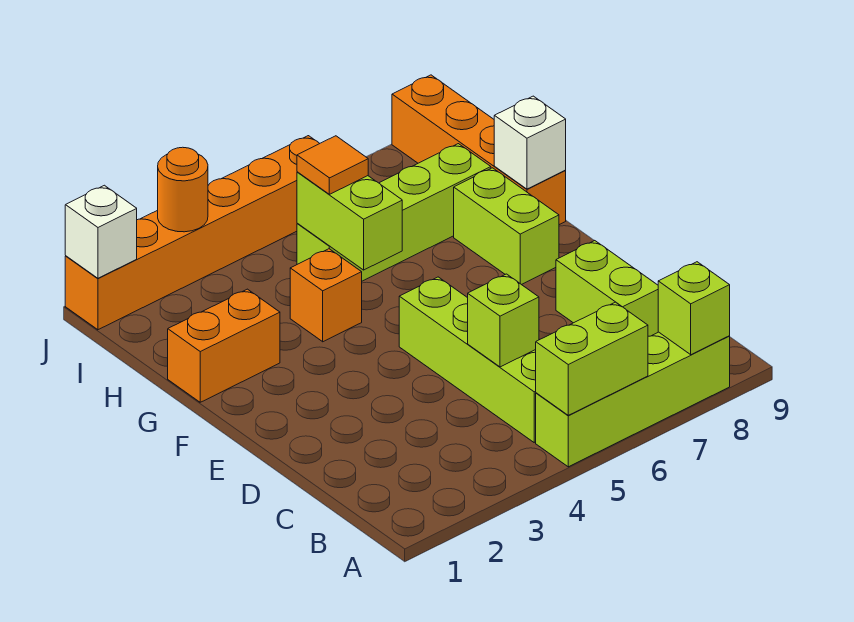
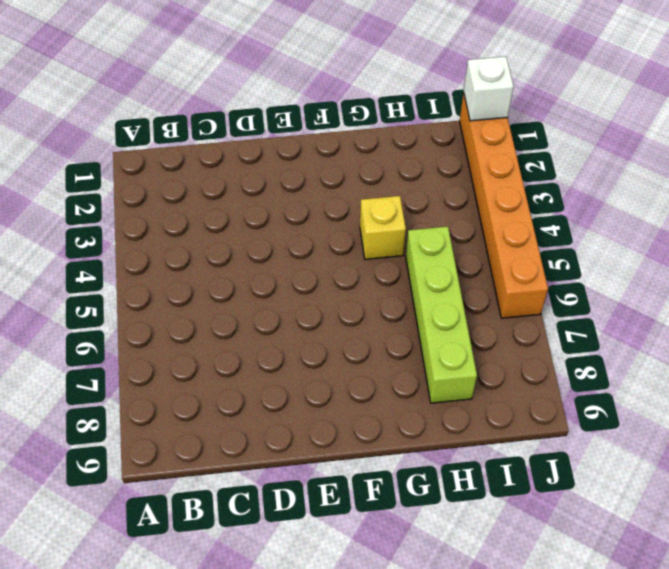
yellow brick G4 level 1 -> orange brick G4 level 1
none -> lime brick A5:A8 level 1
none -> lime brick B5:E5 level 1
none -> lime brick C8:D8 level 1

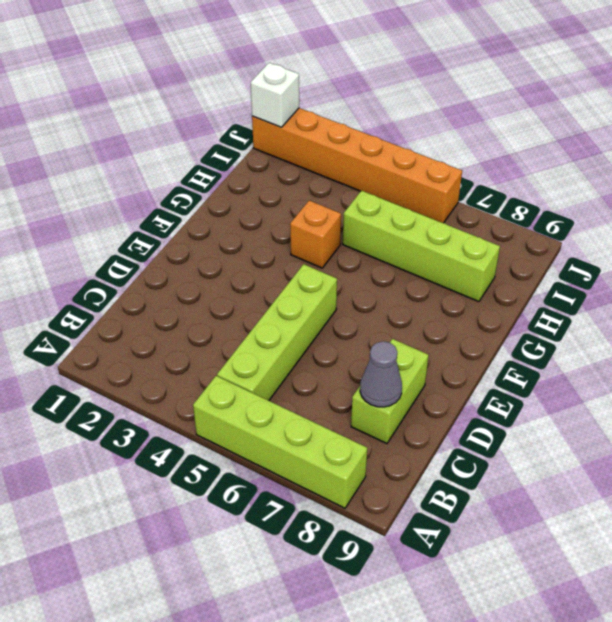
grey cone C8 level 2 -> none
none -> lime brick F8:G8 level 1
none -> orange brick G1:G2 level 1
none -> orange brick G9:J9 level 1

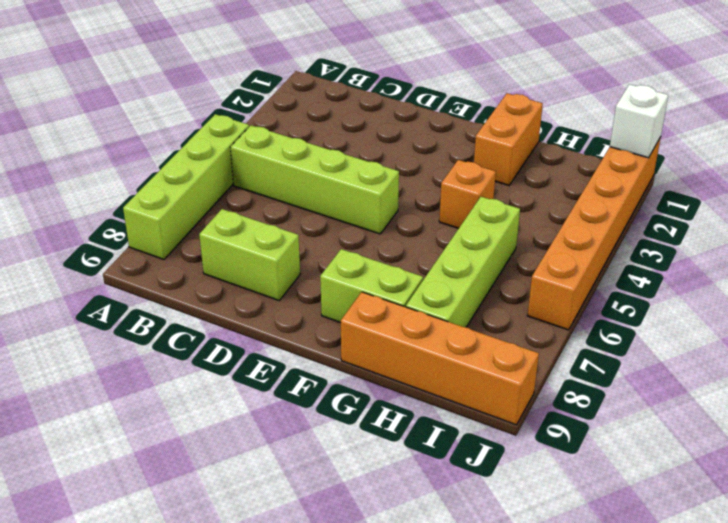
none -> lime brick A5:A6 level 2
none -> lime brick A8 level 2
none -> lime brick C5 level 2

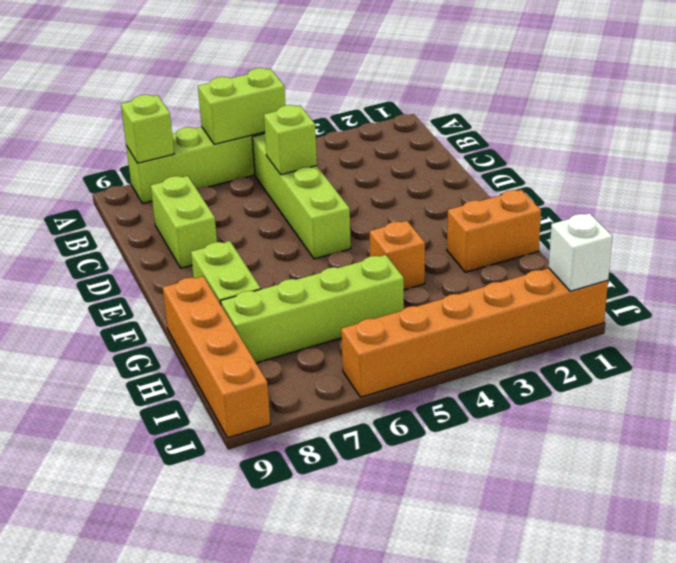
none -> lime brick G5:H5 level 2
none -> white brick G9 level 2
none -> orange round brick J3 level 2

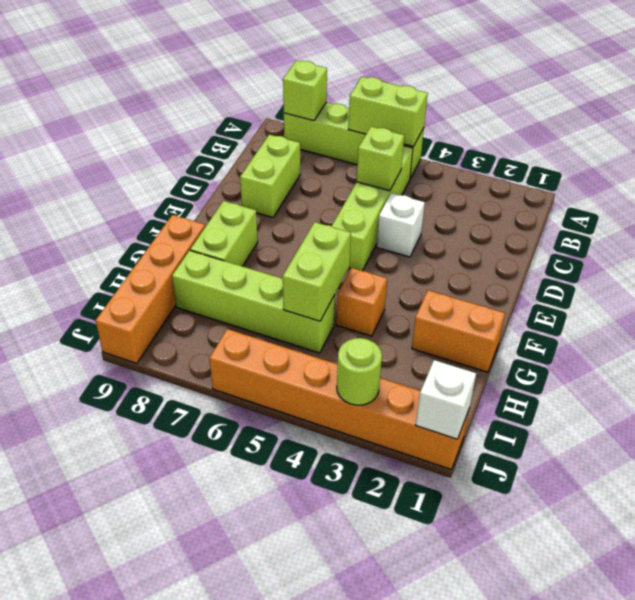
white brick D4 level 1 -> white brick G9 level 2
lime round brick J3 level 2 -> orange round brick J3 level 2
none -> orange tile H5 level 3

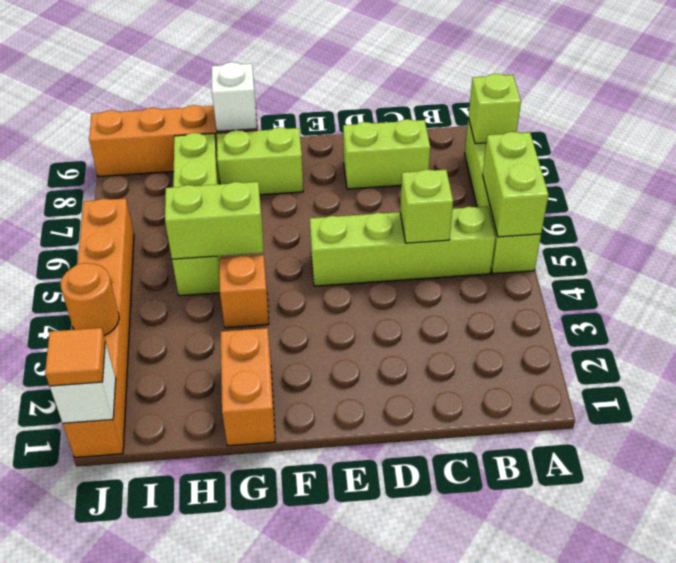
orange tile J1 level 3 -> orange tile H5 level 3

